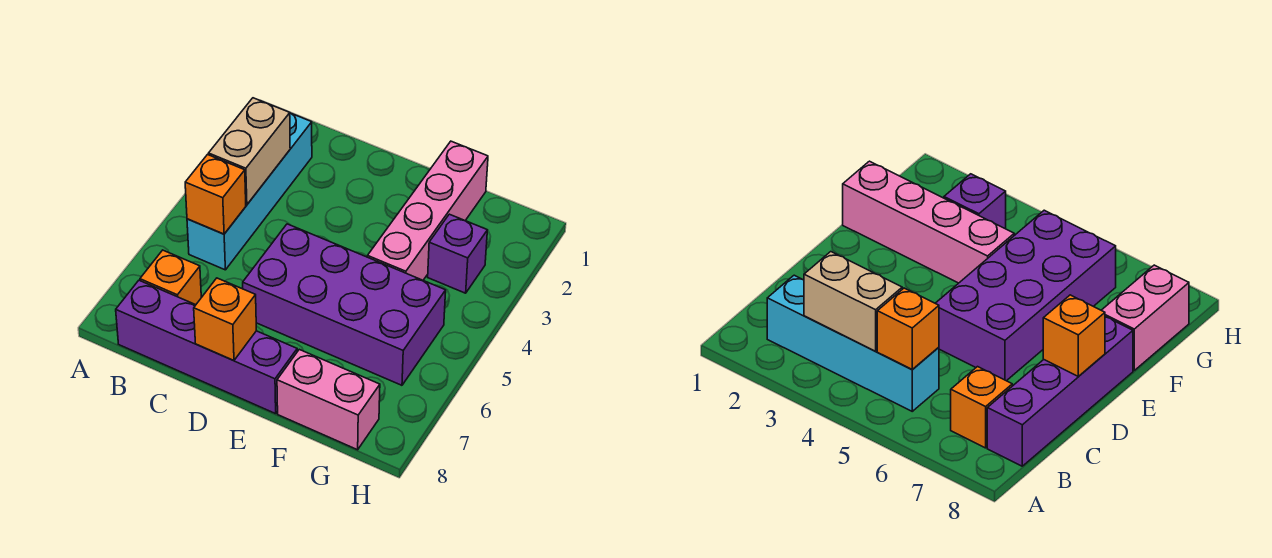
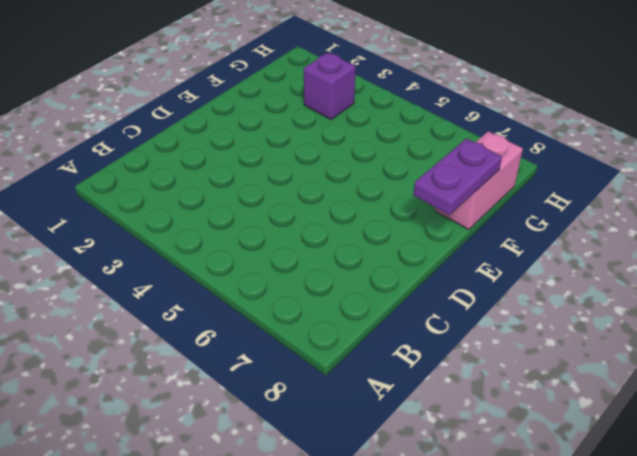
purple plate E8:F8 level 2 -> none
none -> cyan brick B2:B5 level 1
none -> orange brick B7 level 1

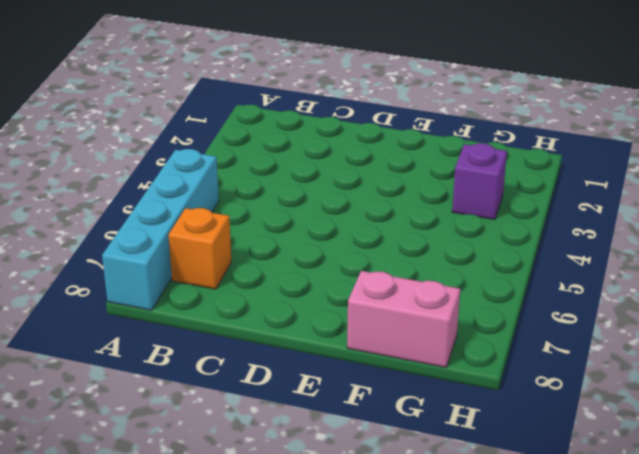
cyan brick A5:A8 level 1 -> cyan brick B2:B5 level 1
none -> purple brick B8:E8 level 1
none -> purple brick D5:G6 level 1

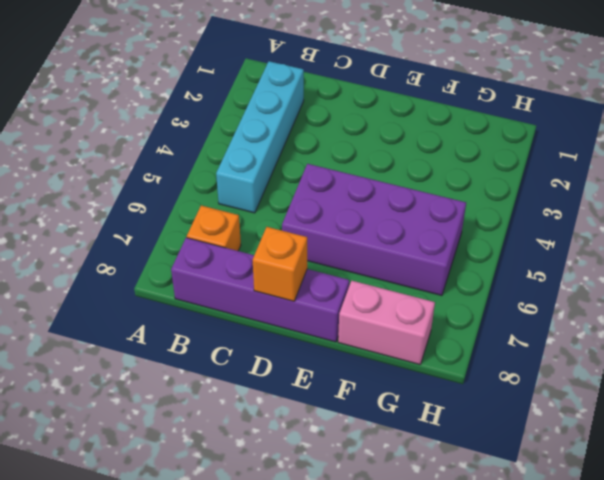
none -> pink brick F1:F4 level 1
none -> purple brick G3 level 1

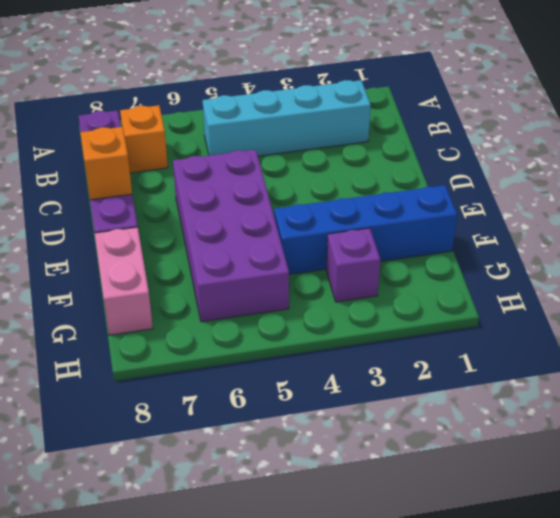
blue brick F1:F4 level 1 -> pink brick F1:F4 level 1
none -> tan brick B3:B4 level 2
none -> orange brick B5 level 2

